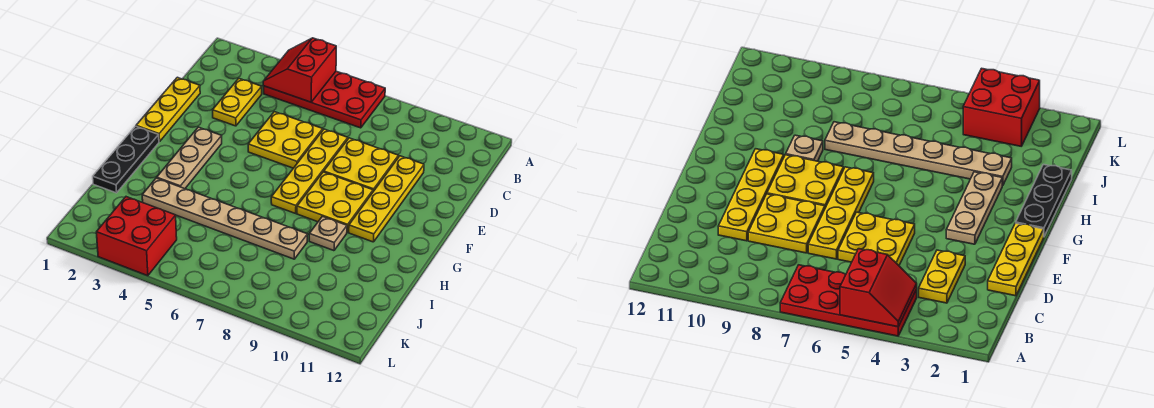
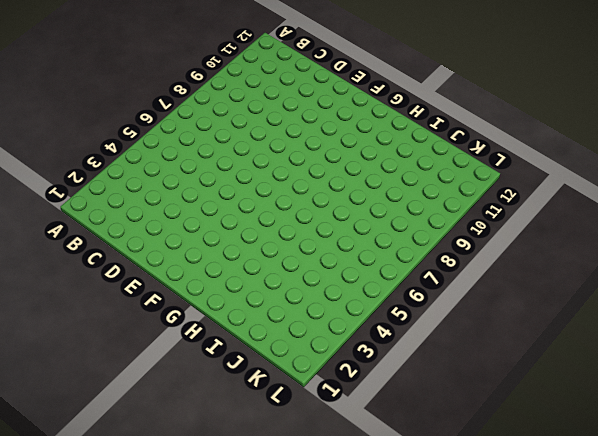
none -> red plate A4:B7 level 1
none -> yellow plate C3:D3 level 1
none -> yellow plate D1:F1 level 1

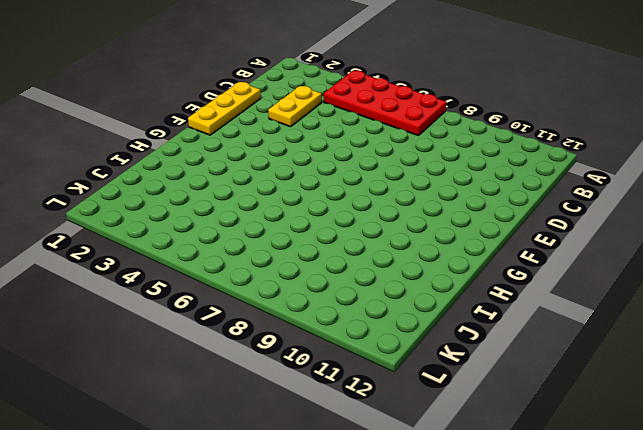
none -> yellow plate D5:E6 level 1
none -> yellow plate D7:G7 level 1
none -> yellow plate D8:E9 level 1

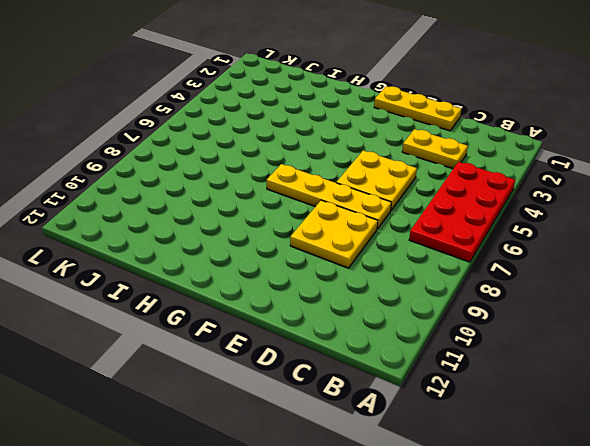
none -> yellow plate D10:G10 level 1
none -> tan plate F3:H3 level 1
none -> yellow plate F8:G9 level 1

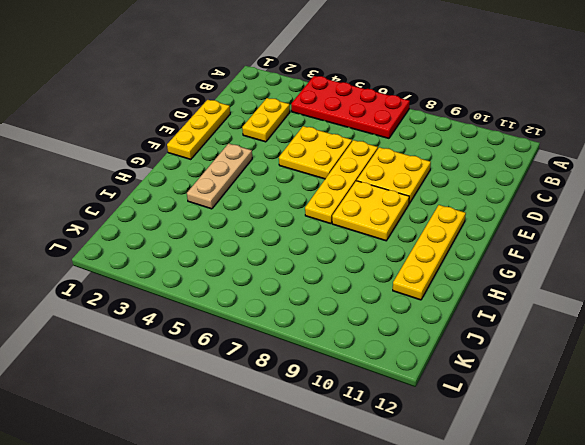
yellow plate F11:I11 level 1 -> yellow plate D10:G10 level 1
none -> black plate G1:I1 level 1
none -> tan plate H9 level 1
none -> tan plate I3:I8 level 1

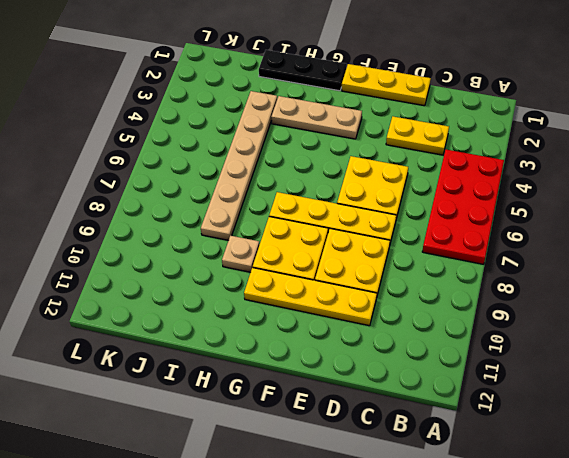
none -> red brick K3:L4 level 1
none -> red slope A4:B5 level 2 top 5

